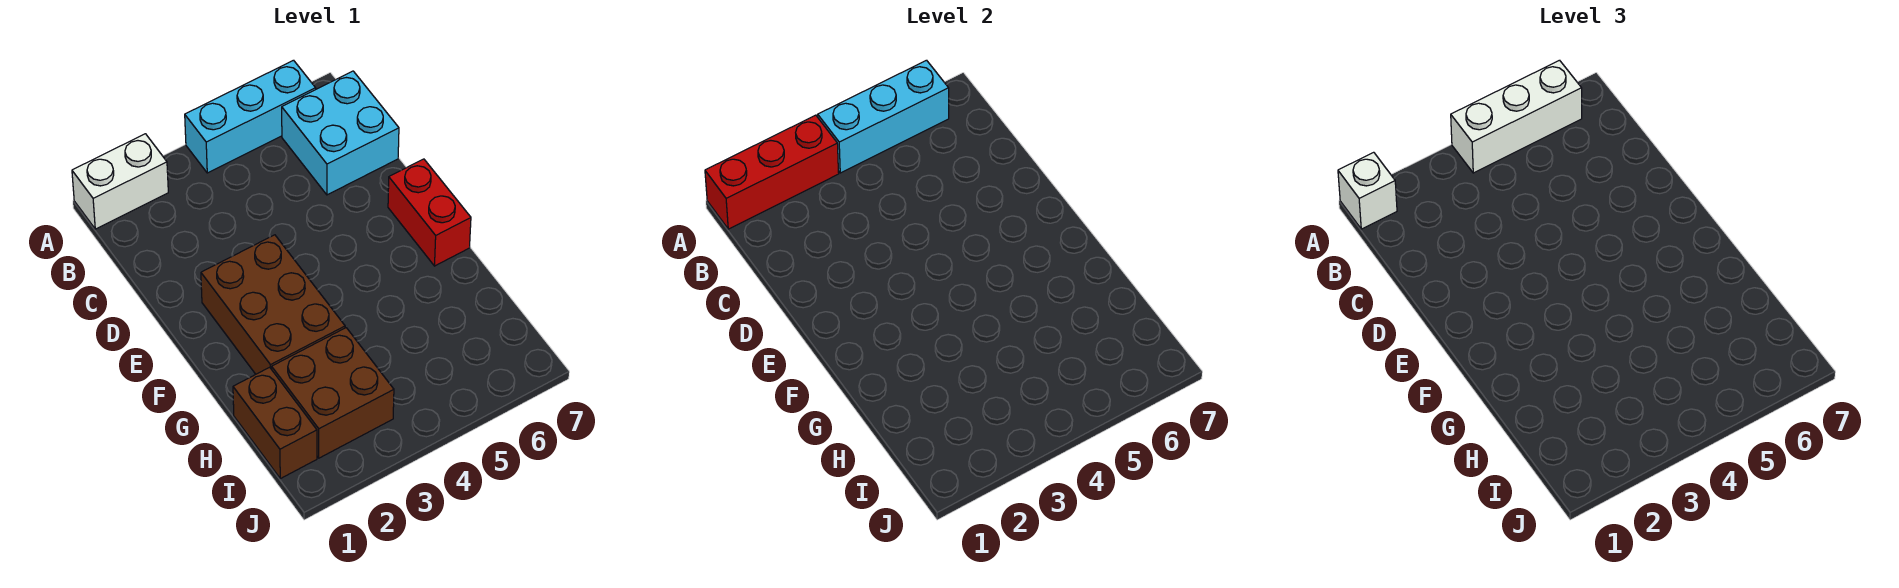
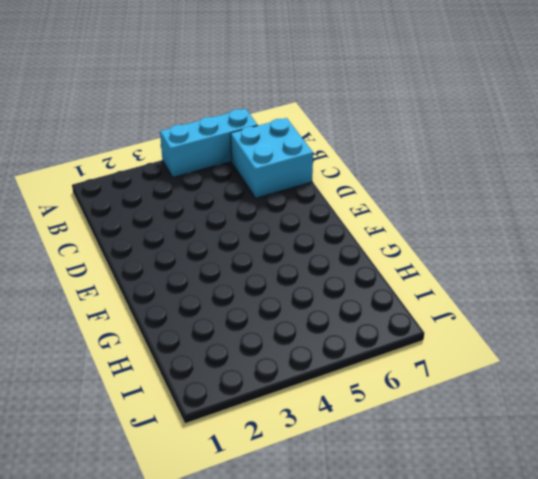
none -> white brick A1:A2 level 1
none -> brown brick E2:G3 level 1

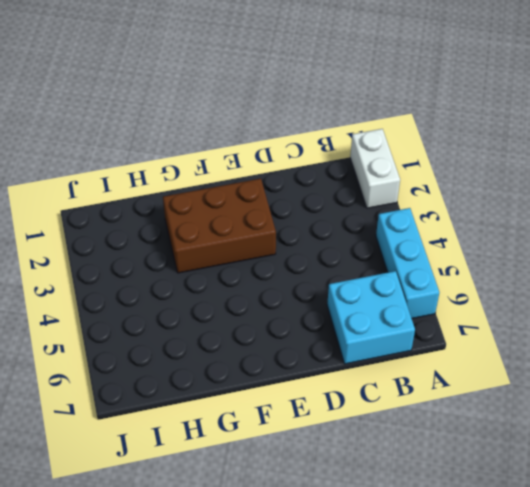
none -> red brick E7:F7 level 1
none -> brown brick H1:I1 level 1

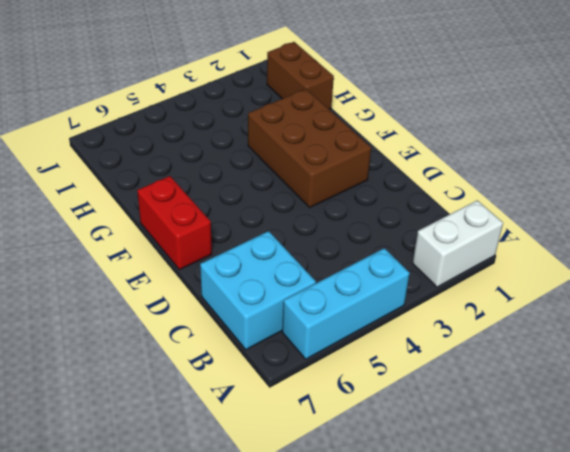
none -> brown brick H2:I3 level 1
none -> red brick A1:A3 level 2

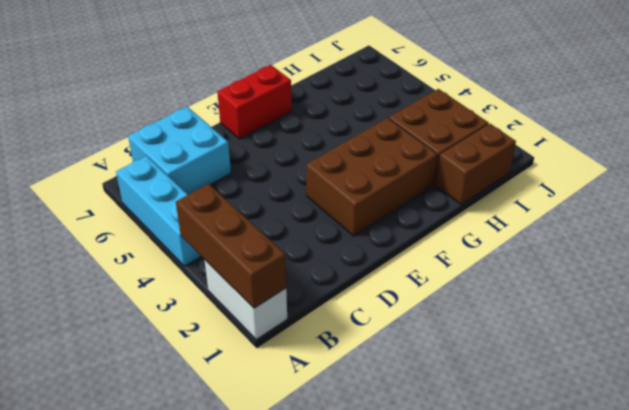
brown brick A1:A3 level 2 -> red brick A1:A3 level 2
none -> cyan brick A4:A6 level 2
none -> white brick A1 level 3

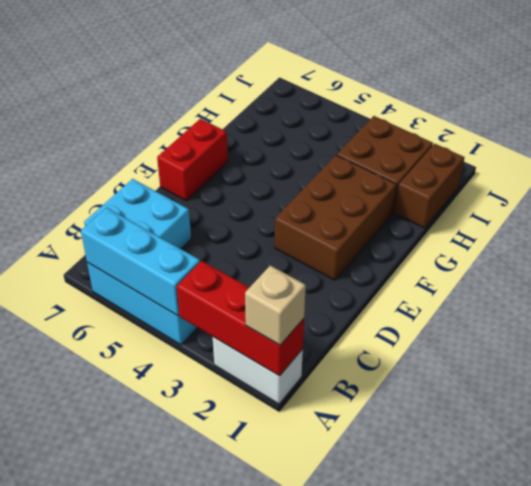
tan brick A1 level 3 -> white brick A1 level 3
none -> white brick A4:A6 level 3

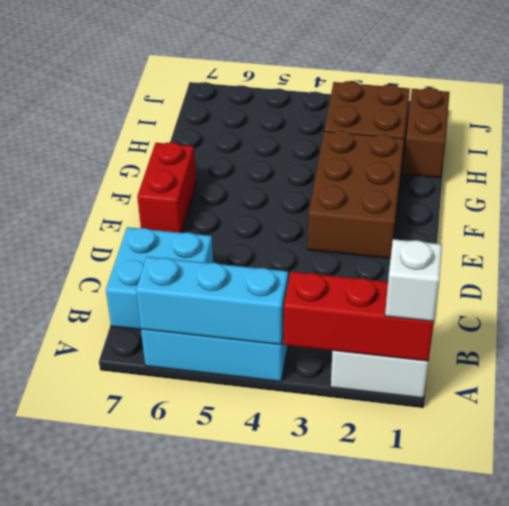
none -> white brick A4:A6 level 3

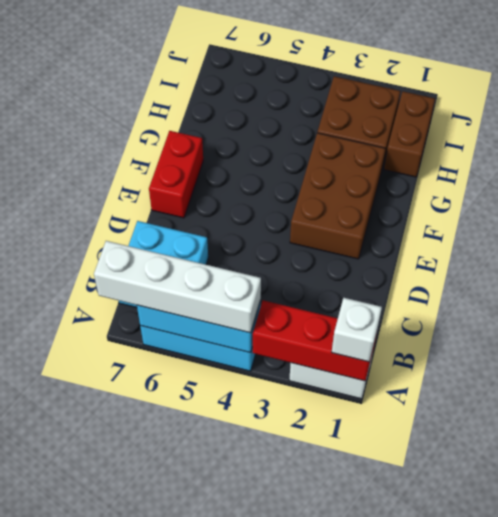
white brick A4:A7 level 3 -> white brick A4:A6 level 3

